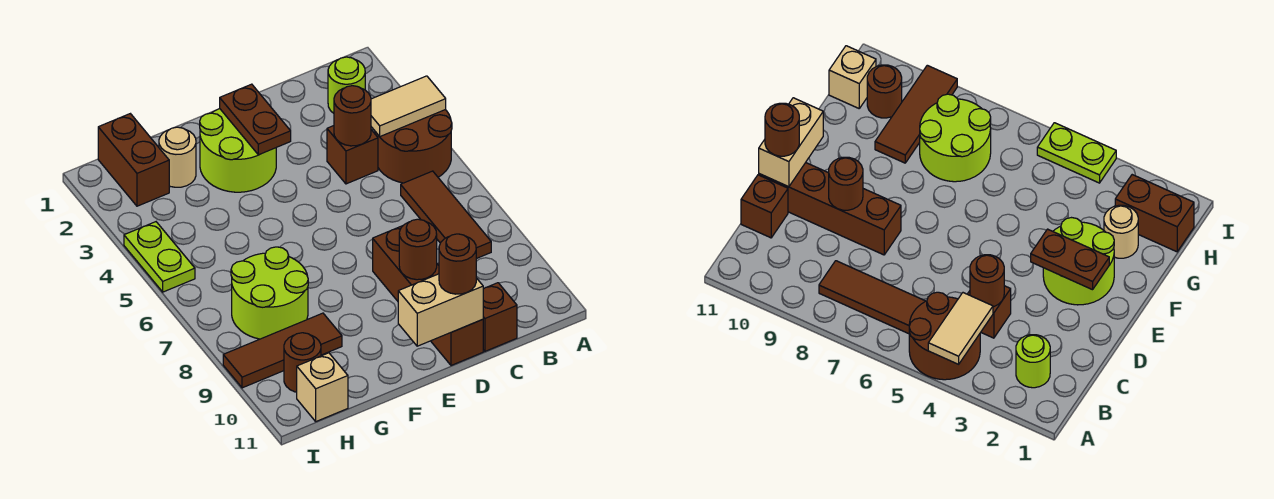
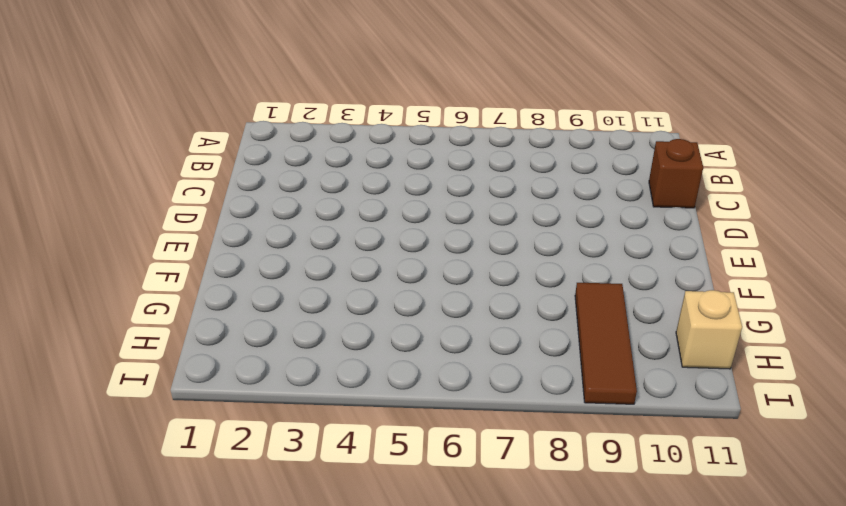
none -> brown round brick A4:B5 level 1
none -> lime round brick B2 level 1
none -> brown tile B6:B8 level 1

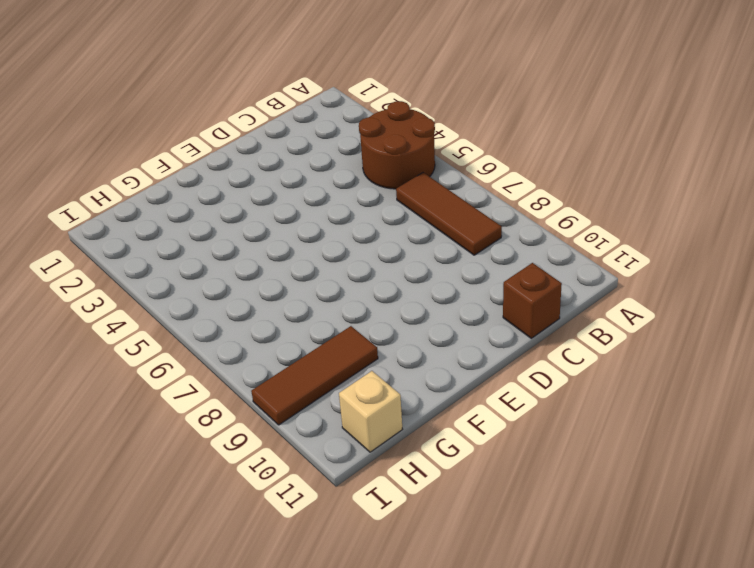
none -> lime round brick B2 level 1
none -> brown brick C4 level 1
none -> brown brick D8:D11 level 1

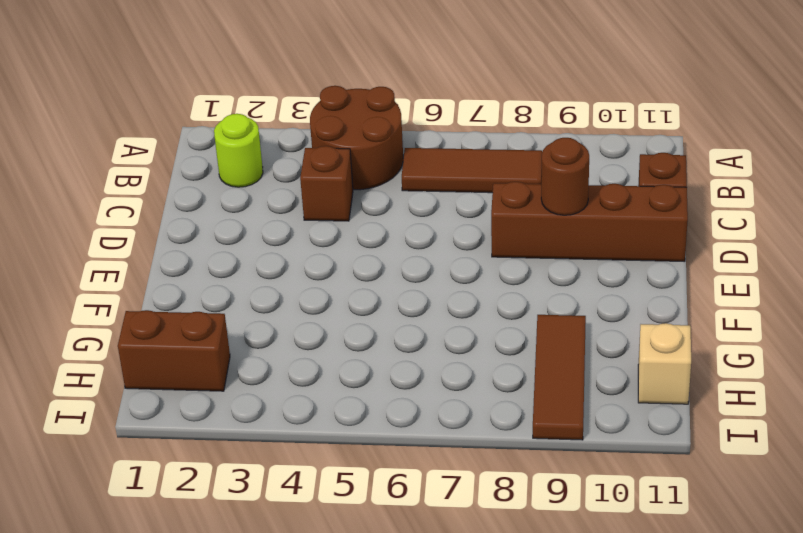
none -> lime round brick E2:F3 level 1
none -> tan round brick G2 level 1
none -> lime round brick G7:H8 level 1

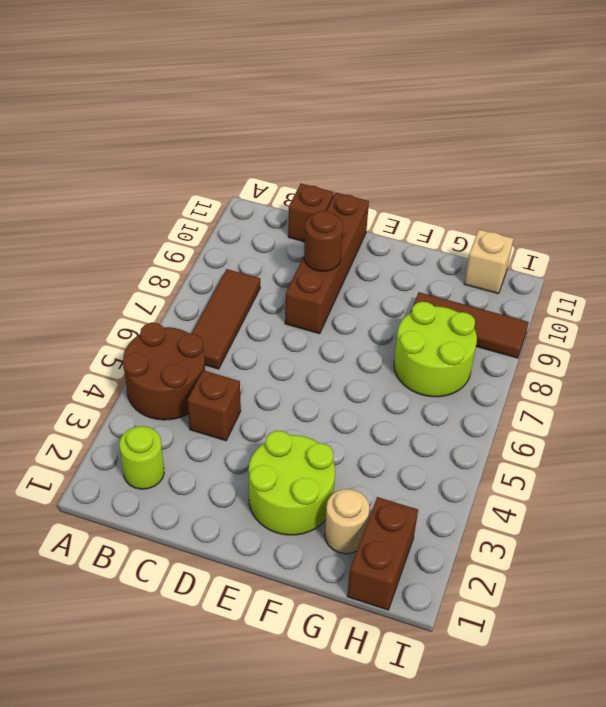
none -> brown round brick H10 level 1
none -> lime plate I4:I5 level 1
none -> tan tile A4:B4 level 2

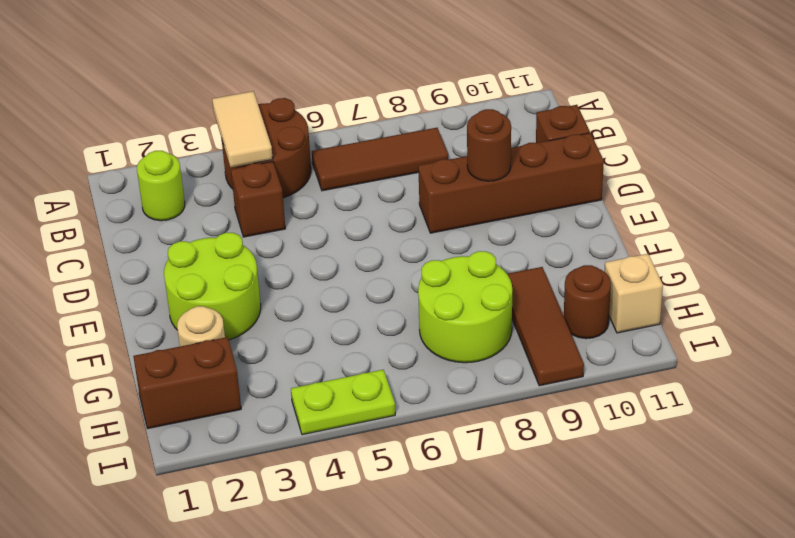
none -> brown round brick C4 level 2
none -> tan brick D11:E11 level 2
none -> brown plate E2:E3 level 2

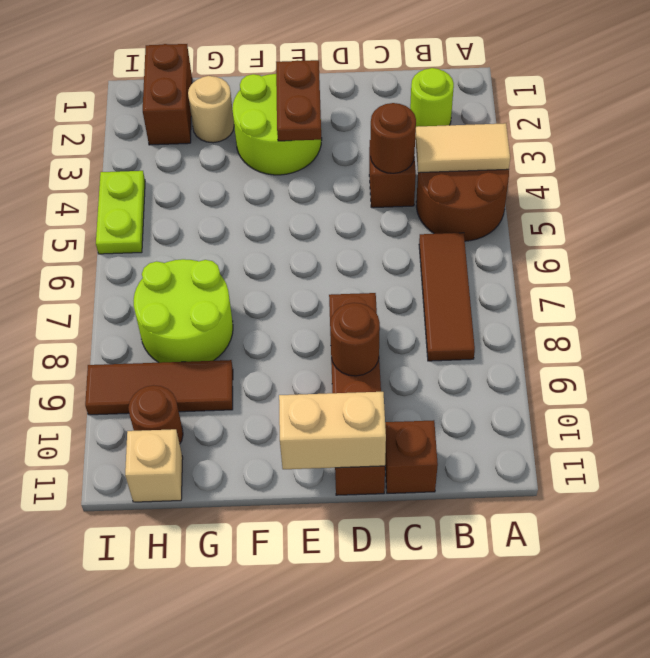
none -> brown round brick D11 level 3

